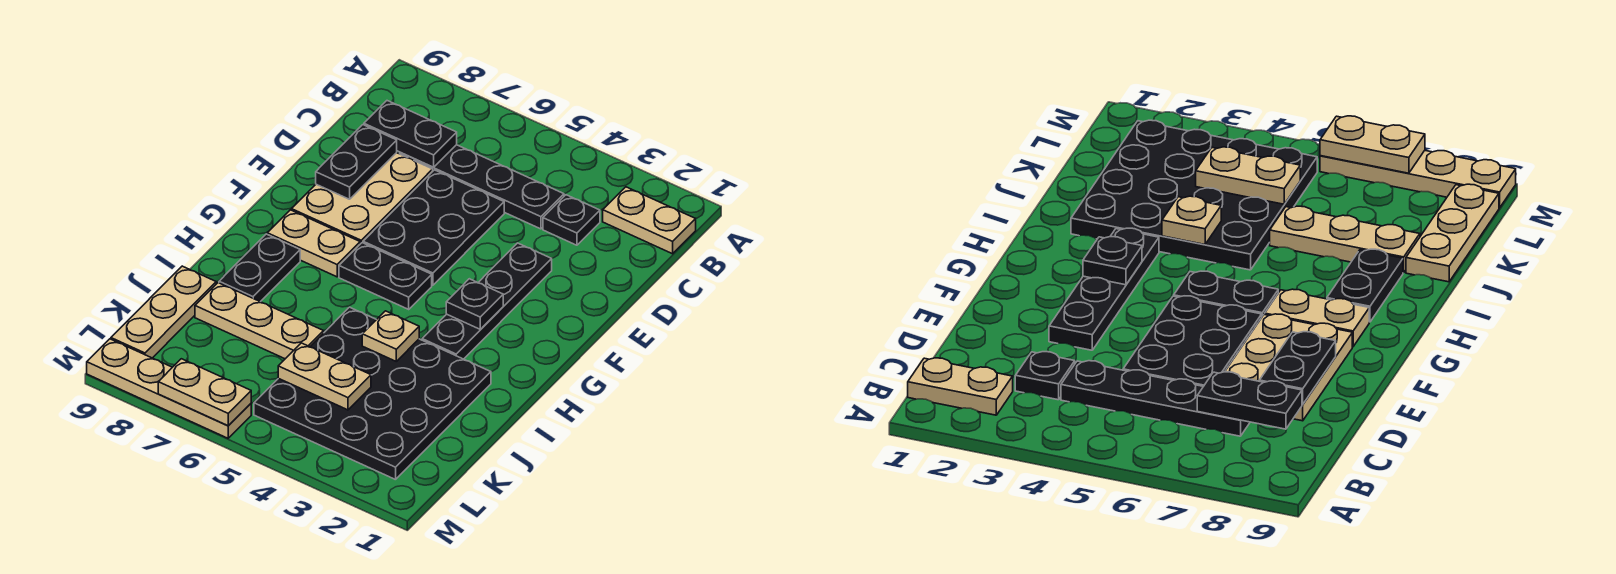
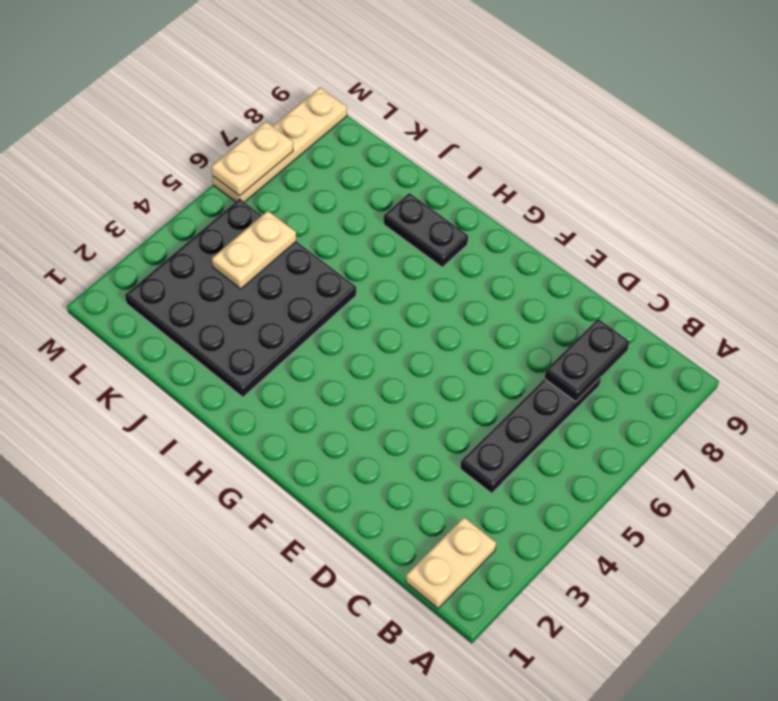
none -> black plate C3 level 1
none -> black plate D5:F6 level 1
none -> tan plate D7:F8 level 1

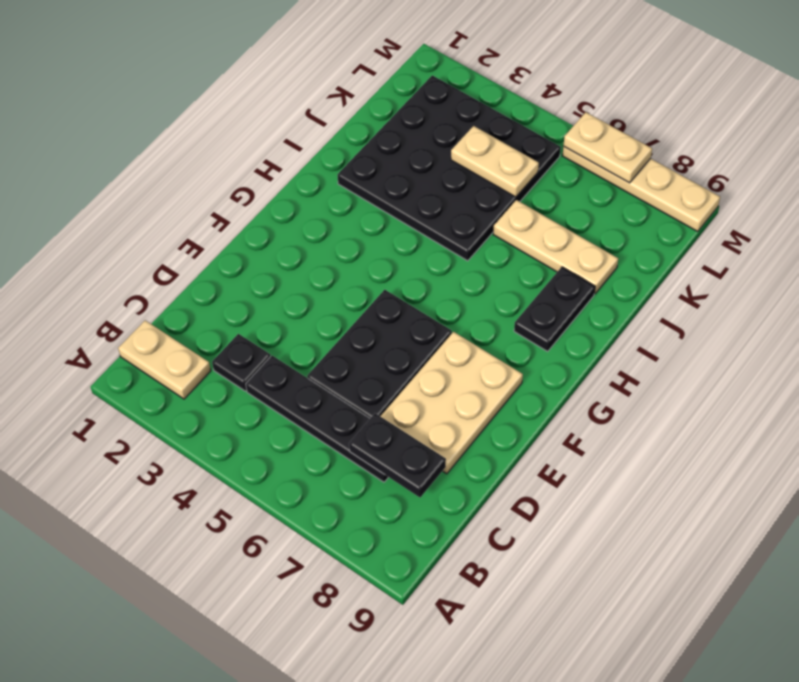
none -> black plate E3:H3 level 1
none -> black plate G5:G6 level 1
none -> tan plate G7:G8 level 1

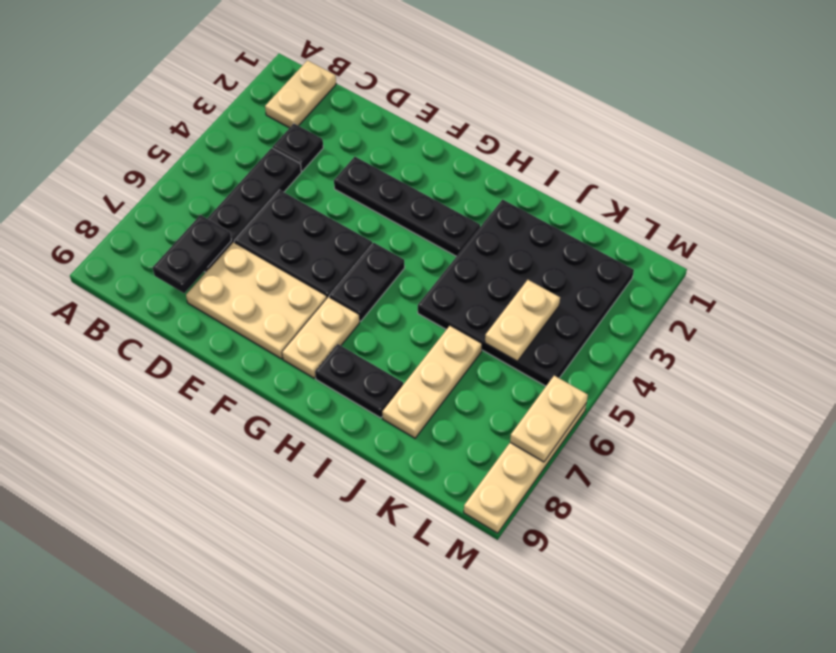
none -> tan plate J9:L9 level 1
none -> black plate D8:E8 level 2
none -> black plate G3 level 2

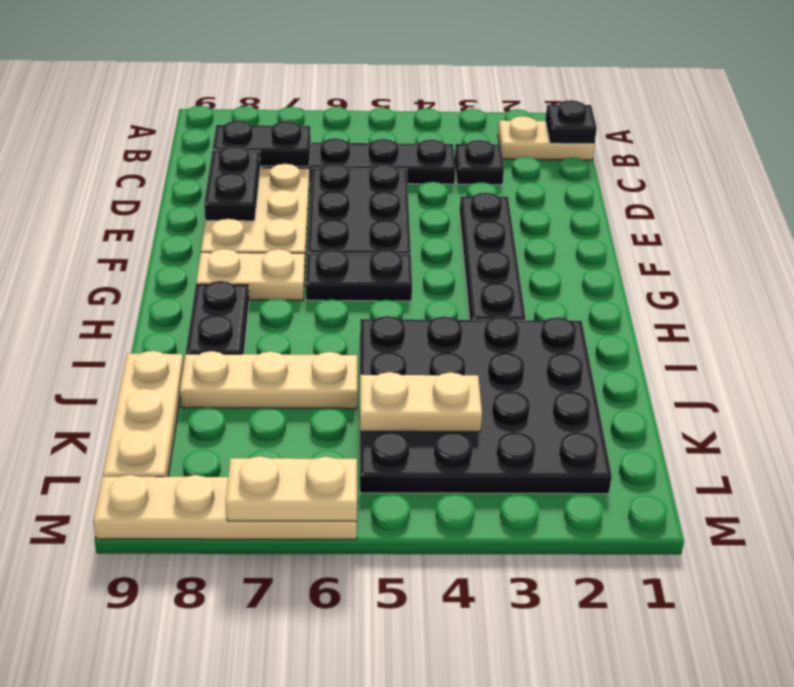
black plate B1 level 2 -> black plate G3 level 2
none -> tan plate I4 level 2

